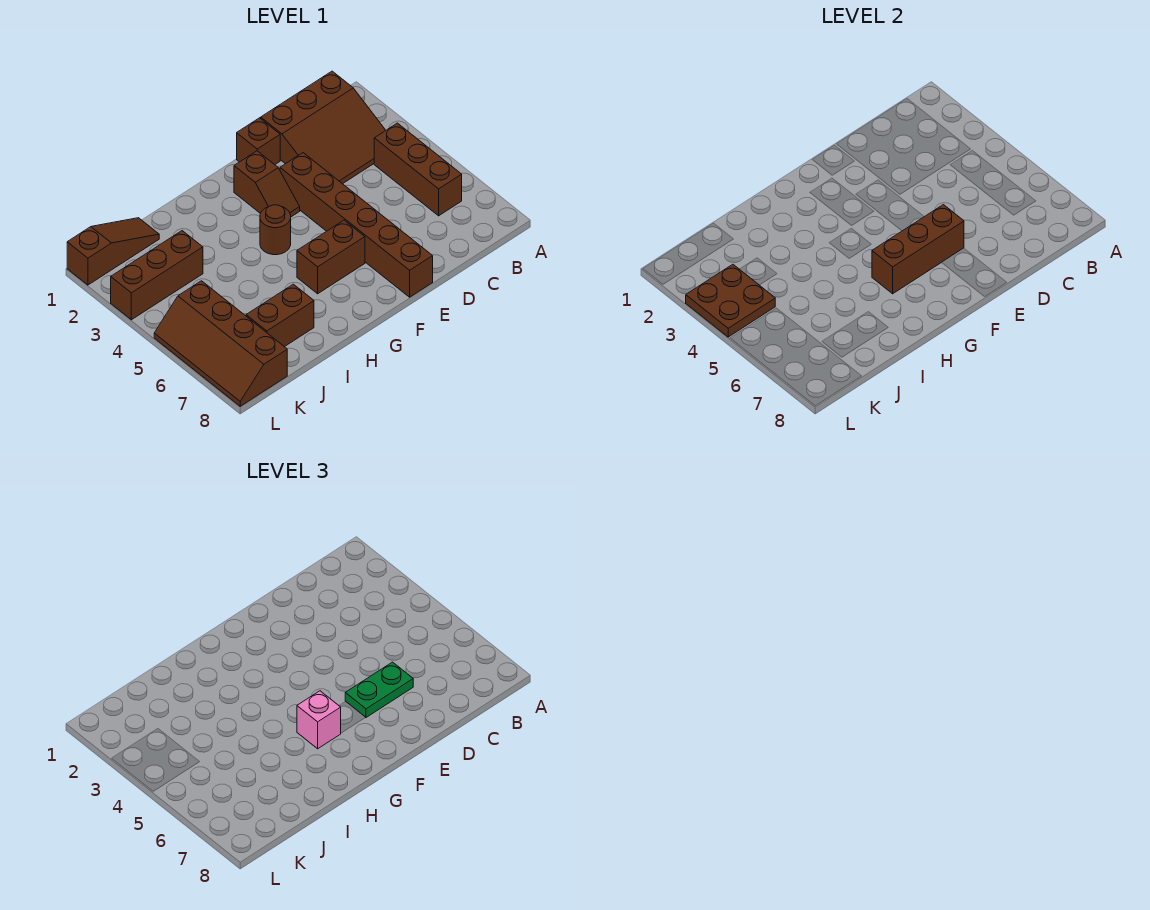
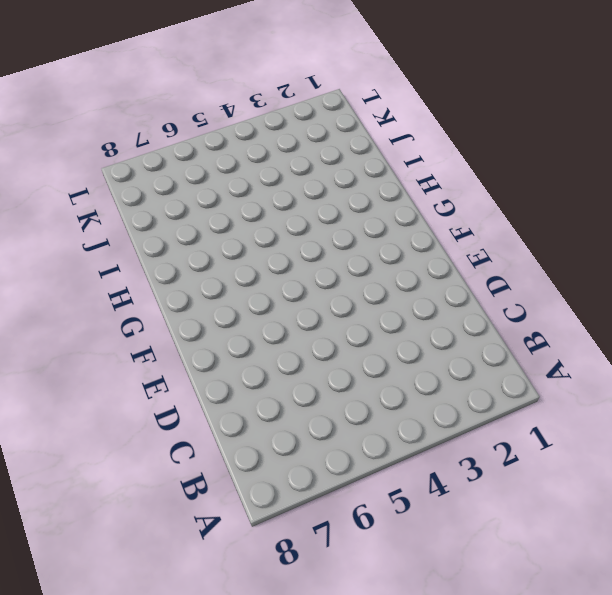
none -> brown slope B1:D3 level 1 top 1
none -> brown brick B4:B6 level 1
none -> brown brick E1 level 1

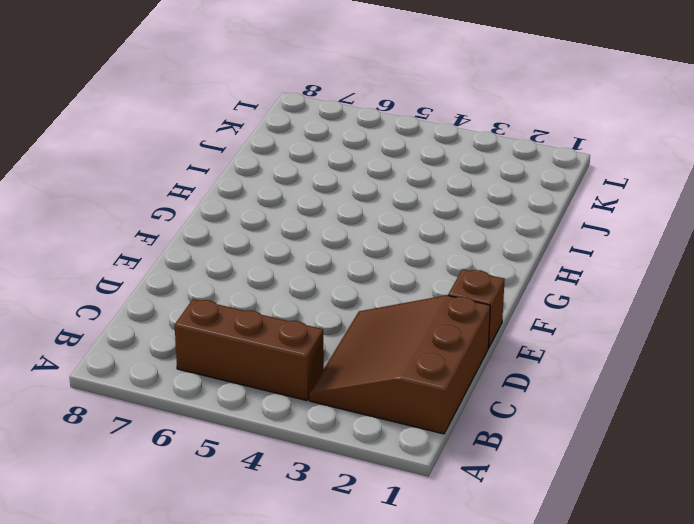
none -> brown brick E3:E8 level 1
none -> brown slope F2:F3 level 1 top 2
none -> brown brick F6:G6 level 1

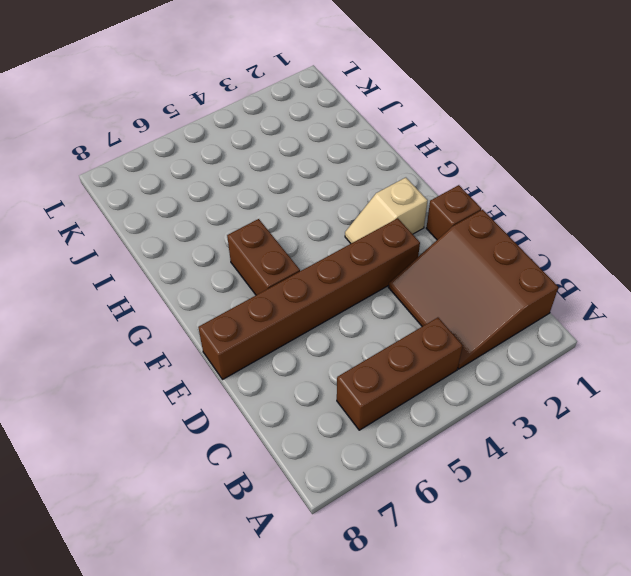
tan slope F2:F3 level 1 top 2 -> brown slope F2:F3 level 1 top 2
none -> brown round brick G4 level 1
none -> brown brick I7:J7 level 1
none -> brown slope J1:L1 level 1 top L

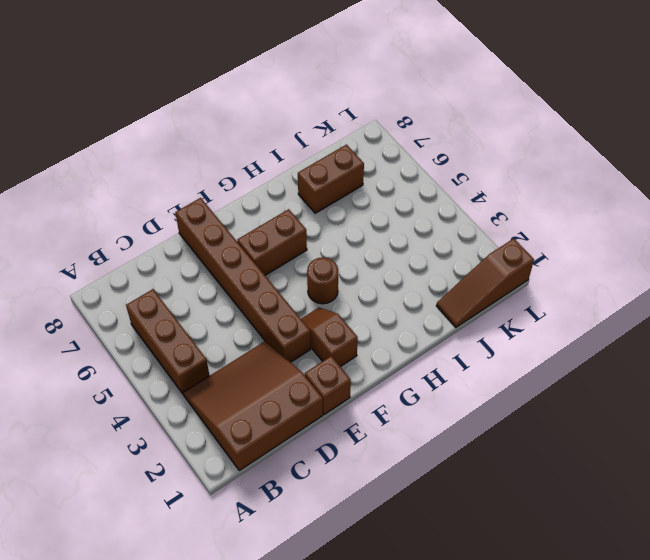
none -> brown brick J3:L3 level 1
none -> brown slope K5:L8 level 1 top K
none -> brown brick E6:G6 level 2

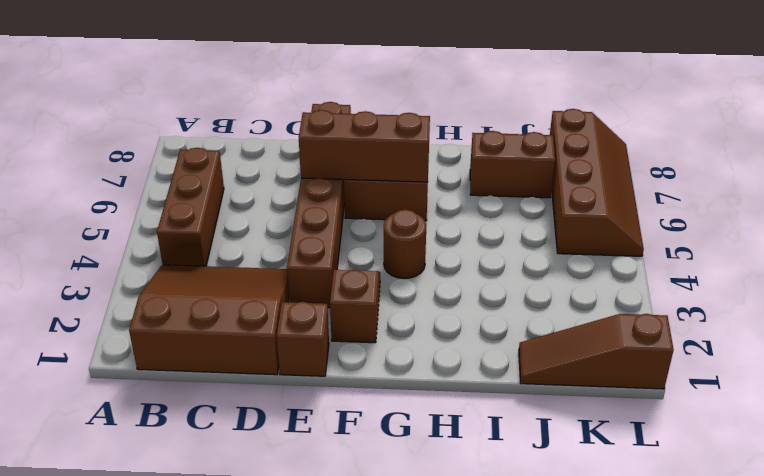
none -> brown brick J3:L3 level 1
none -> brown plate K3:L4 level 2
none -> green plate D6:E6 level 3

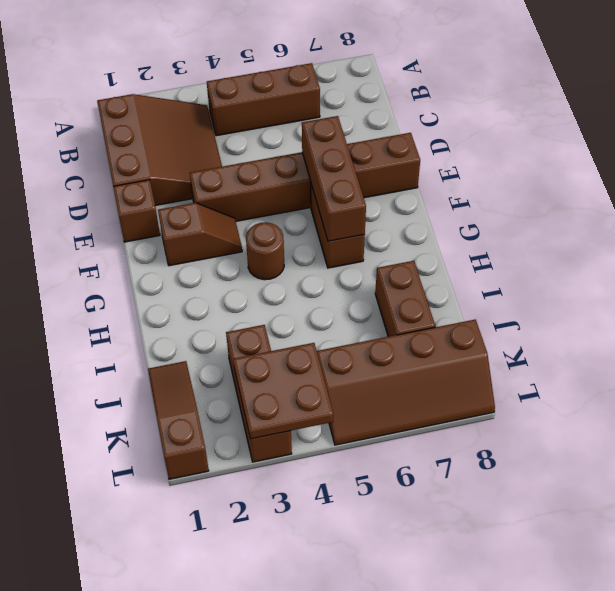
none -> green plate D6:E6 level 3
none -> pink brick G6 level 3

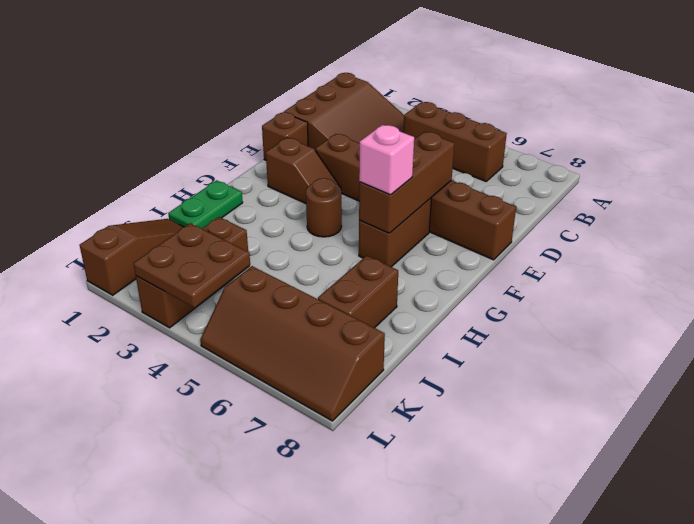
green plate H1:I1 level 1 -> green plate D6:E6 level 3

